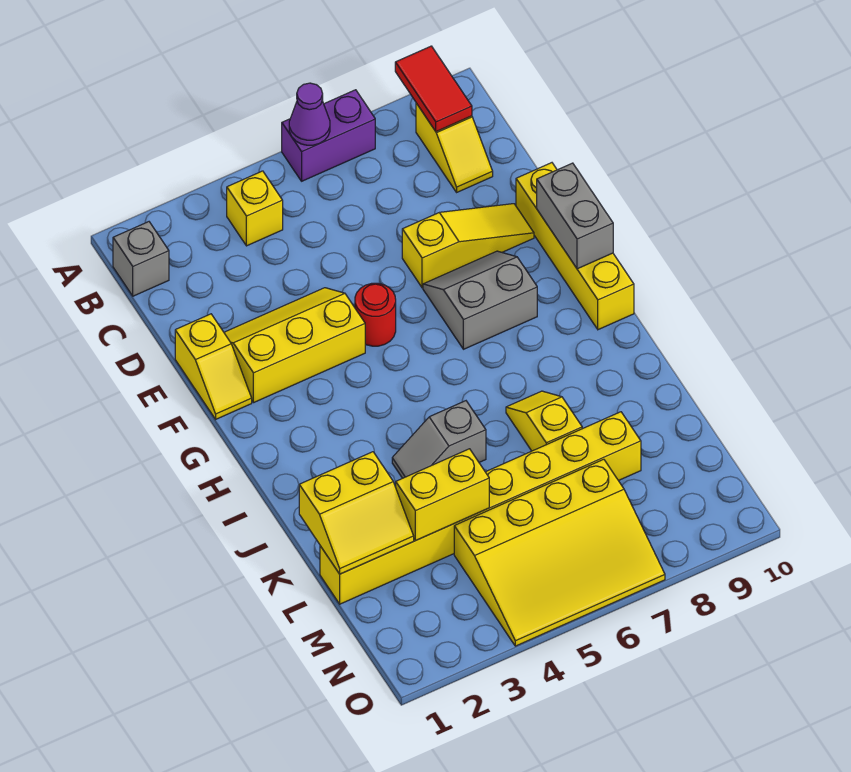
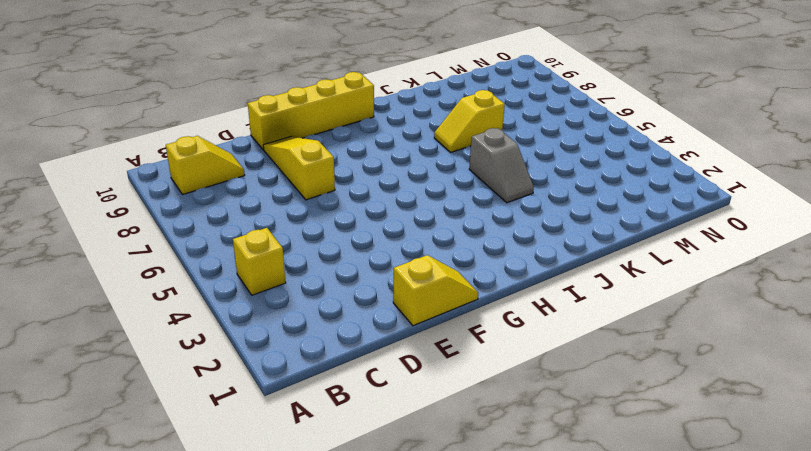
none -> purple brick A6:A7 level 1
none -> grey brick B1 level 1
none -> yellow slope E2:F4 level 1 top F

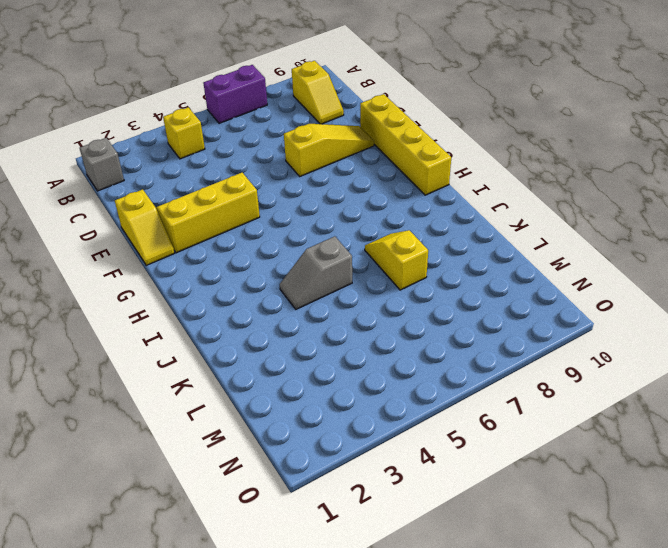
none -> red round brick F5 level 1
none -> grey slope F7:G8 level 1 top G
none -> yellow brick L1:L8 level 1

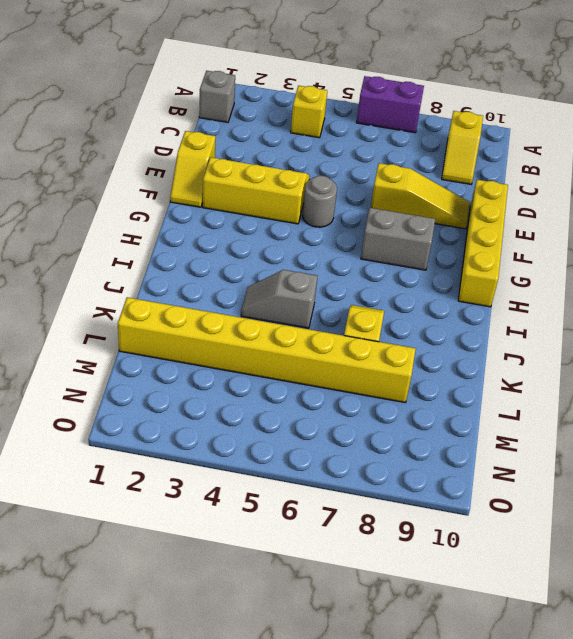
grey round brick F5 level 1 -> red round brick F5 level 1
none -> yellow slope M4:O7 level 1 top M
none -> purple cone A6 level 2
none -> red tile A9:B9 level 2

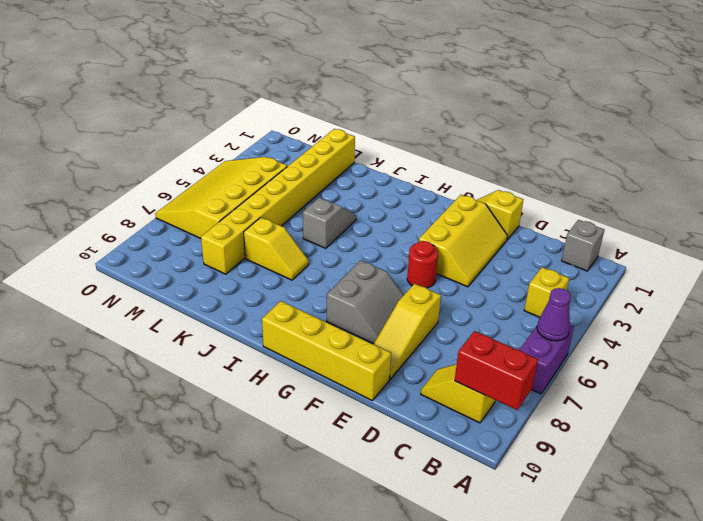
red brick A9:B9 level 2 -> red tile A9:B9 level 2
none -> grey brick F10:G10 level 2
none -> yellow slope K1:L2 level 2 top K
none -> yellow brick L3:L4 level 2

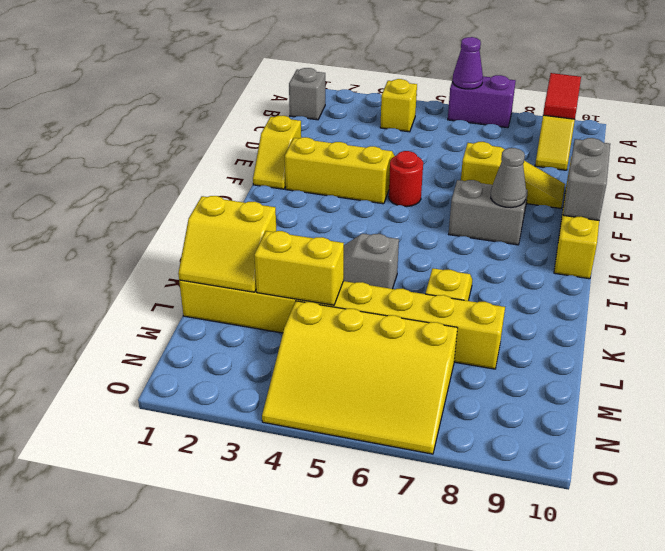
grey cone G8 level 2 -> none

